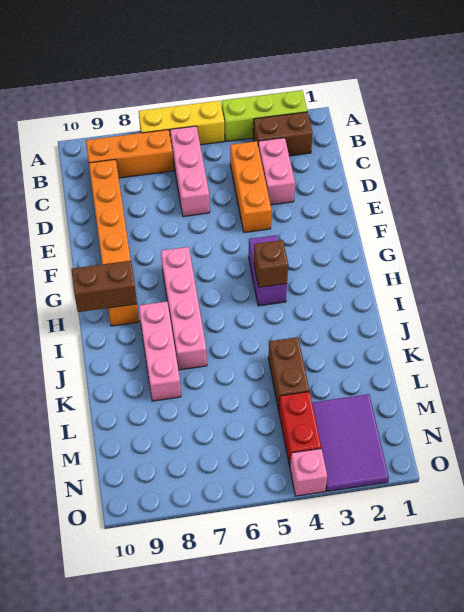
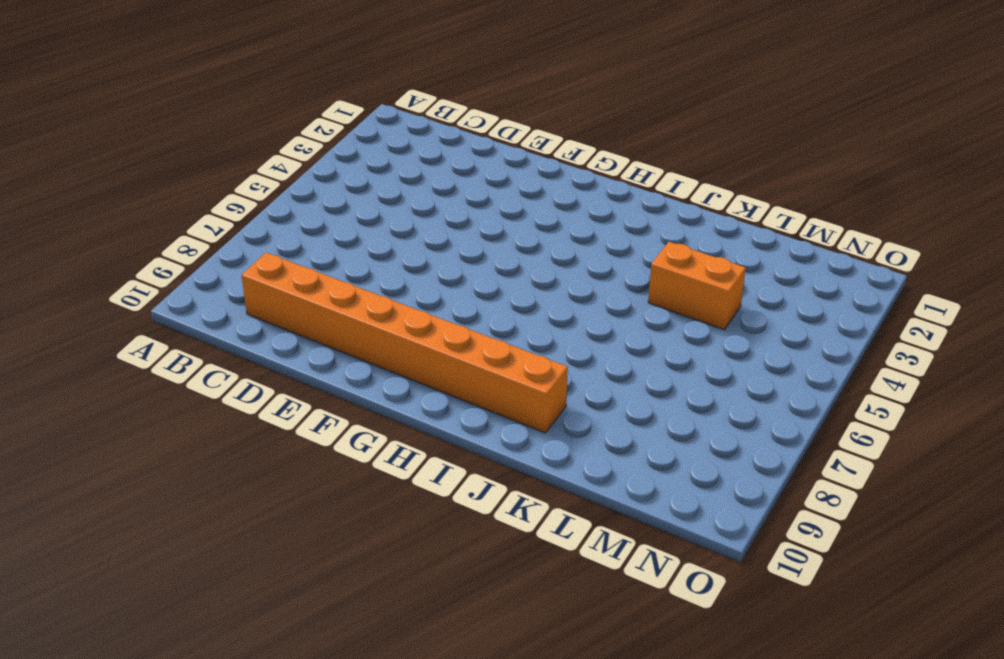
orange brick C9:J9 level 1 -> orange brick C9:H9 level 1
orange brick K4:L4 level 1 -> brown brick K4:L4 level 1
none -> lime brick A2:A4 level 1
none -> yellow brick A5:A7 level 1
none -> brown brick B2:B3 level 1

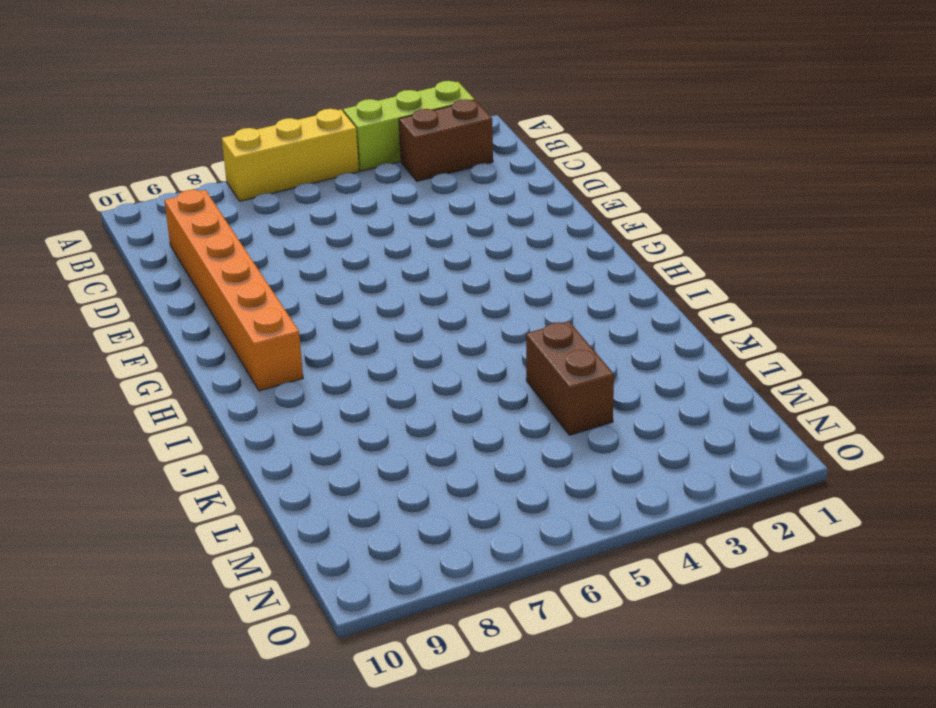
none -> pink brick B6:D6 level 1
none -> orange brick B7:B9 level 1
none -> pink brick C3:D3 level 1

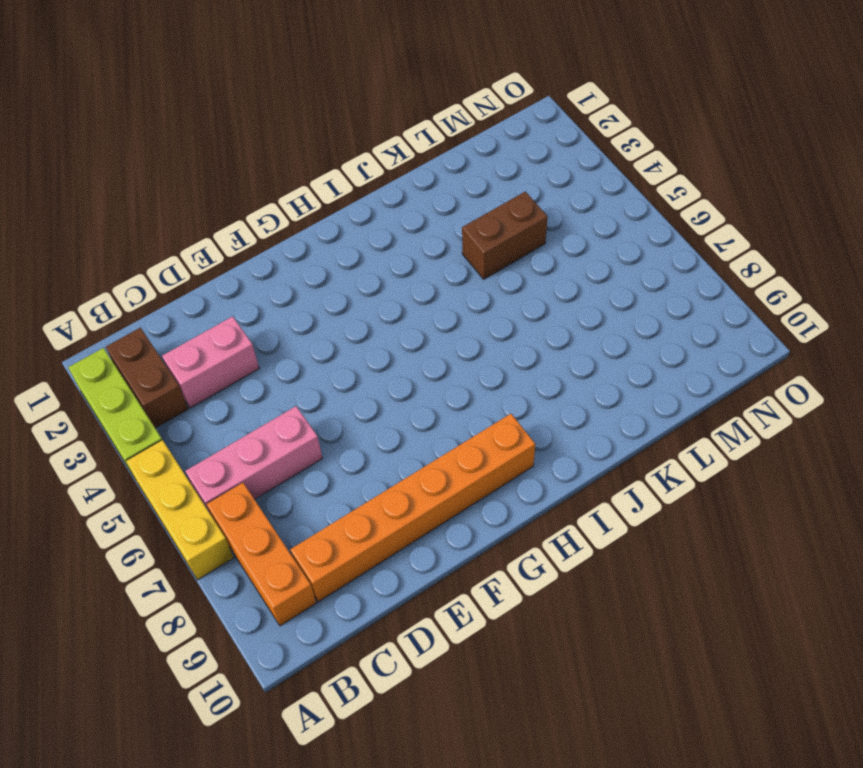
none -> orange brick C4:E4 level 1
none -> purple brick G4:H4 level 1
none -> pink brick G7:J7 level 1

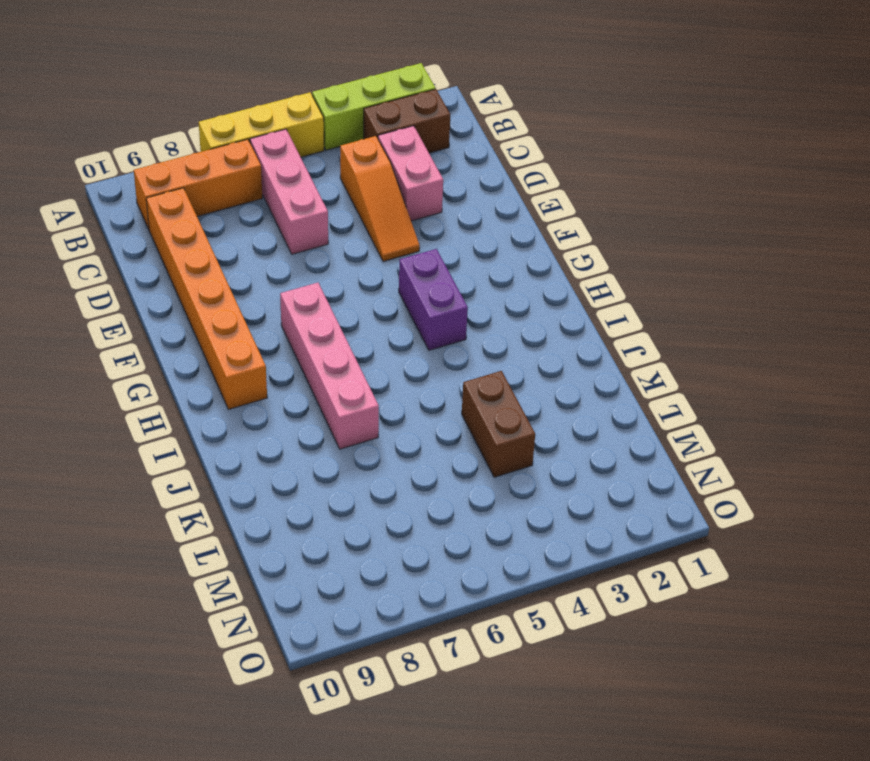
orange slope C4:E4 level 1 top C -> orange brick C4:E4 level 1
none -> pink brick I8:K8 level 1
none -> purple tile M2:O3 level 1
none -> red brick M4:N4 level 1

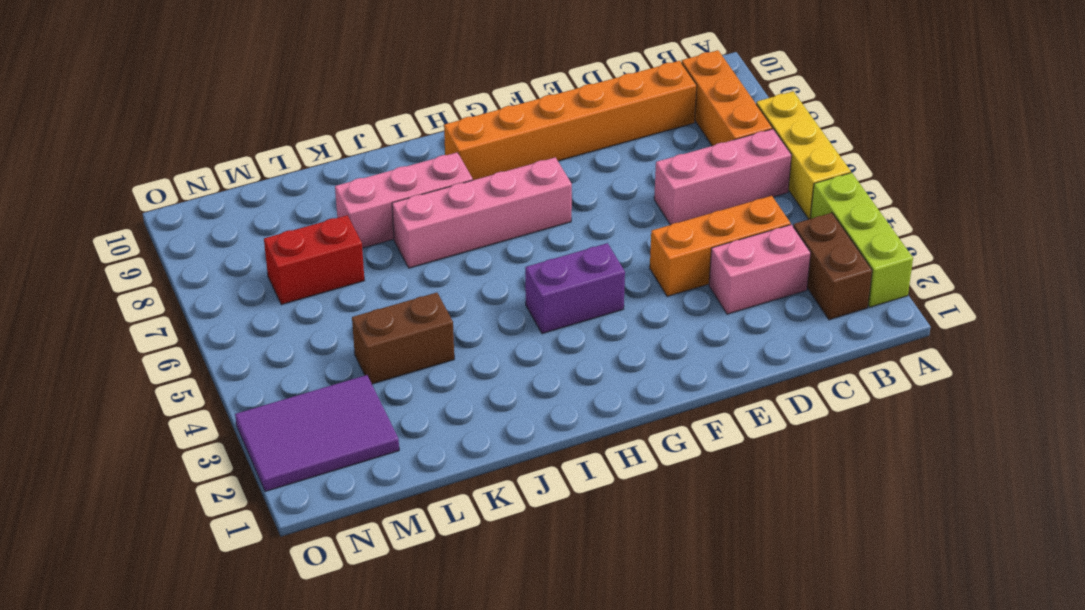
red brick L7:M7 level 1 -> red brick M4:N4 level 1
none -> pink brick O4 level 1
none -> brown brick H4 level 2
none -> brown brick H9:H10 level 2

